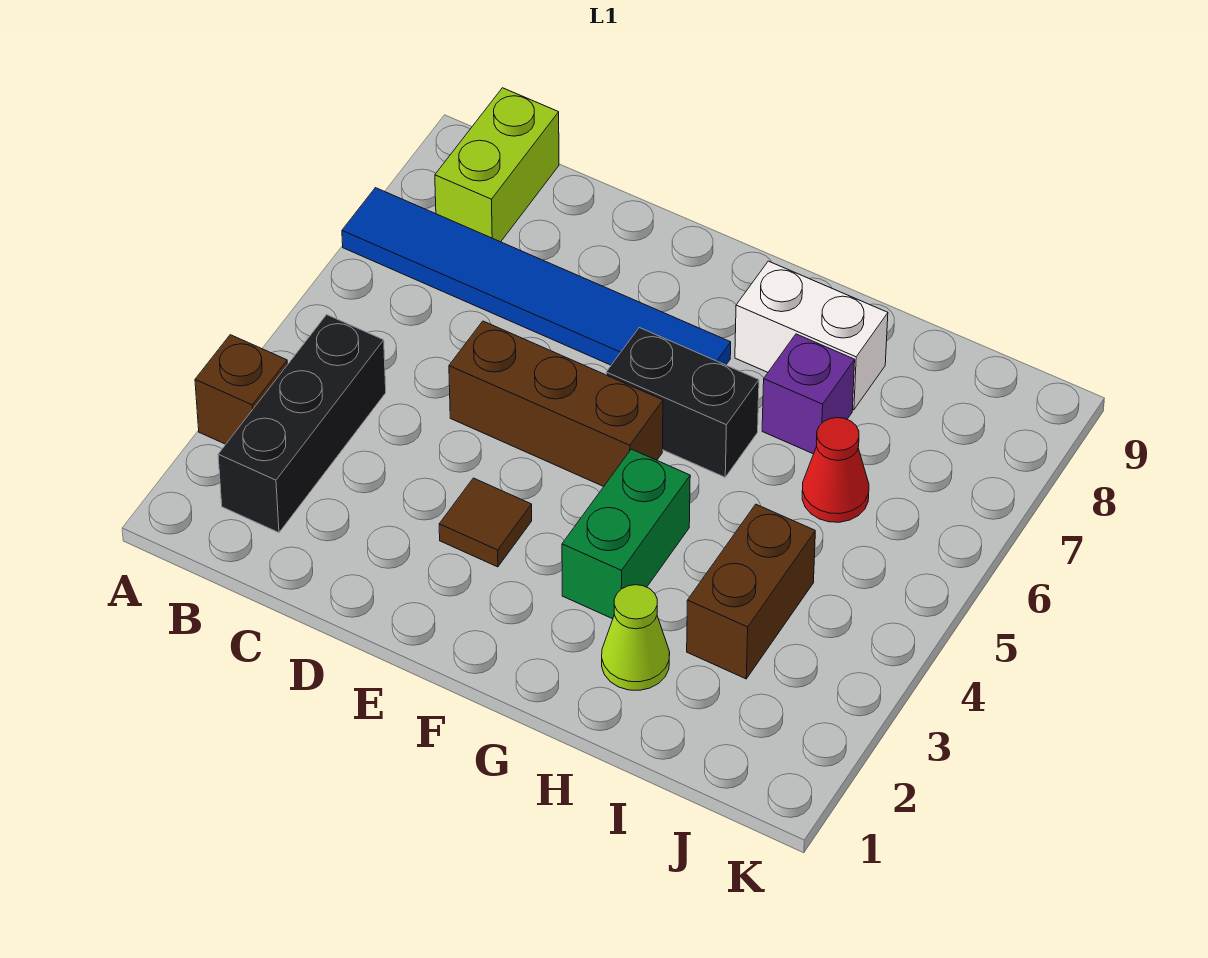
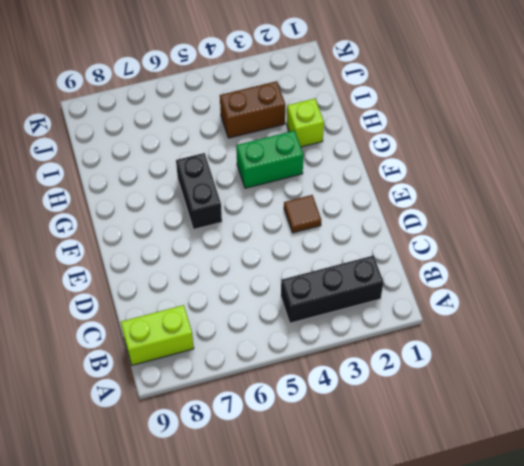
lime brick H2 level 1 -> lime cone H2 level 1
none -> brown brick A3 level 1
none -> blue tile A7:F7 level 1
none -> brown brick D5:F5 level 1

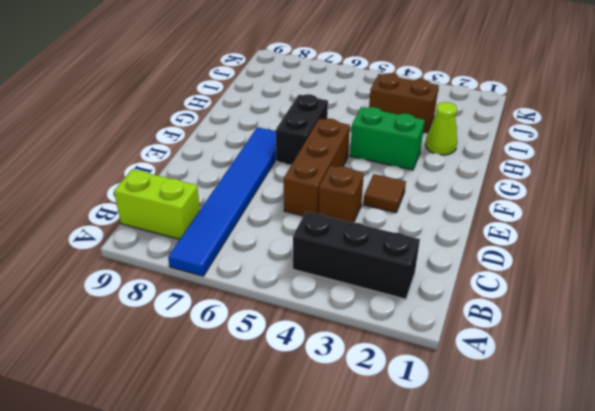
brown brick D4 level 1 -> brown brick A3 level 1
none -> white brick G8:H8 level 1
none -> purple brick H7 level 1
none -> red cone I6 level 1

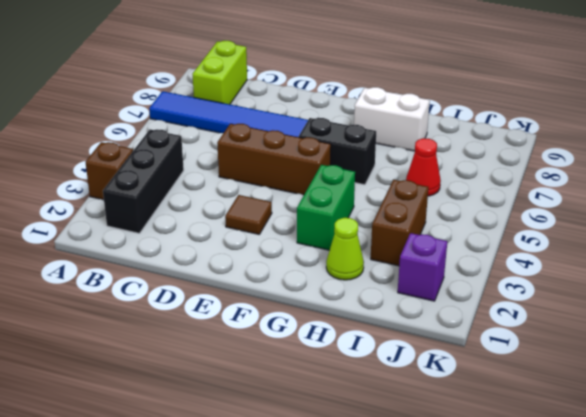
purple brick J2 level 1 -> purple brick H7 level 1

